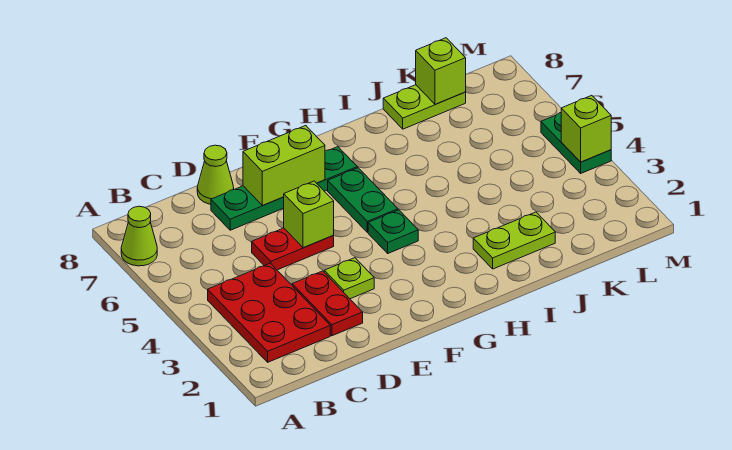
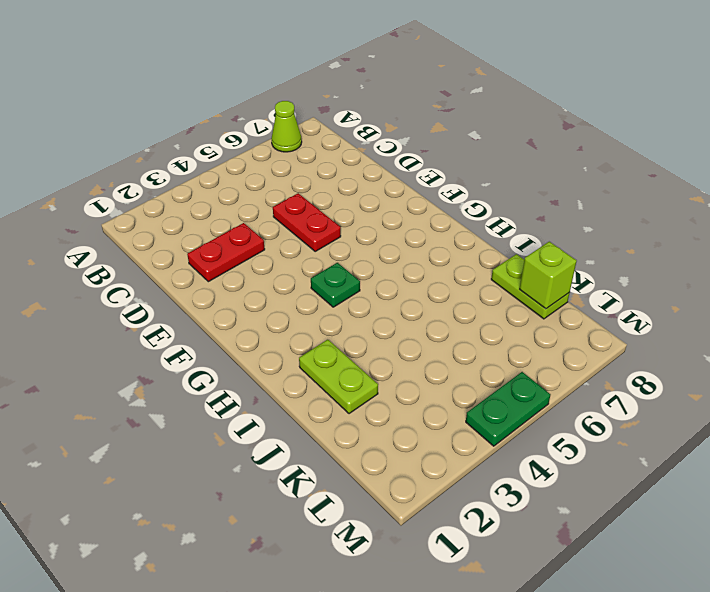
none -> red plate B2:C4 level 1
none -> green plate D7:G7 level 1
none -> lime cone D8 level 1

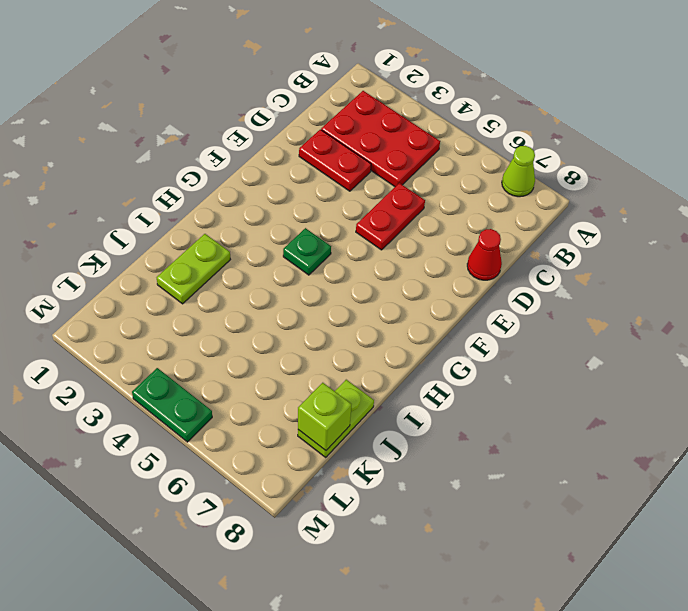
red cone D8 level 1 -> lime cone D8 level 1
none -> green plate D7:G7 level 1
none -> lime plate E3 level 1
none -> green plate G5:G6 level 1

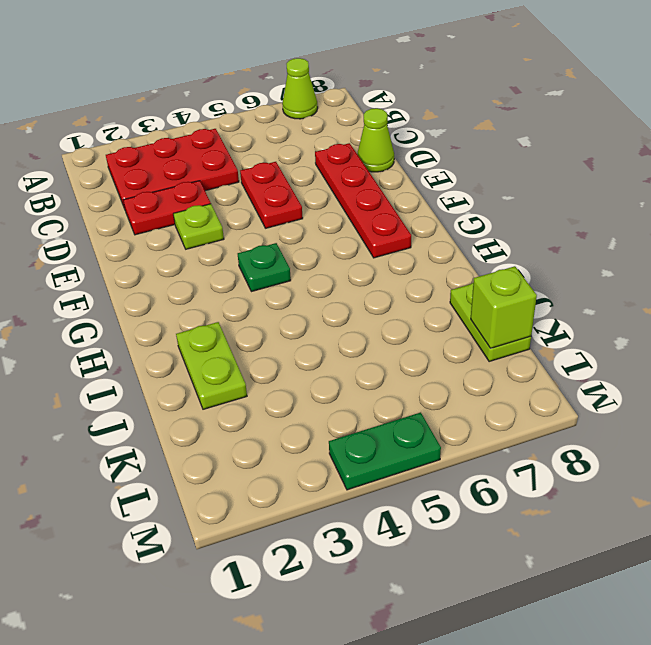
red plate D7:G7 level 1 -> green plate D7:G7 level 1
none -> green plate G5:G6 level 1
none -> lime brick E5 level 2
none -> lime brick E7:F7 level 2

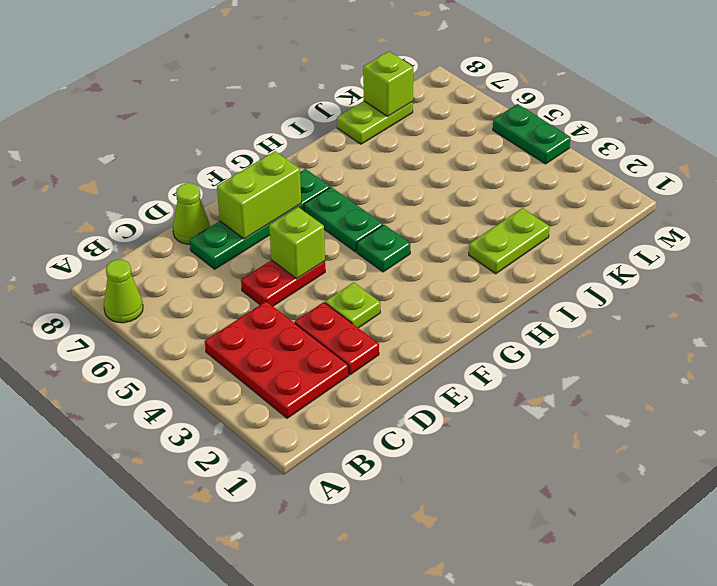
none -> lime brick M4 level 2

